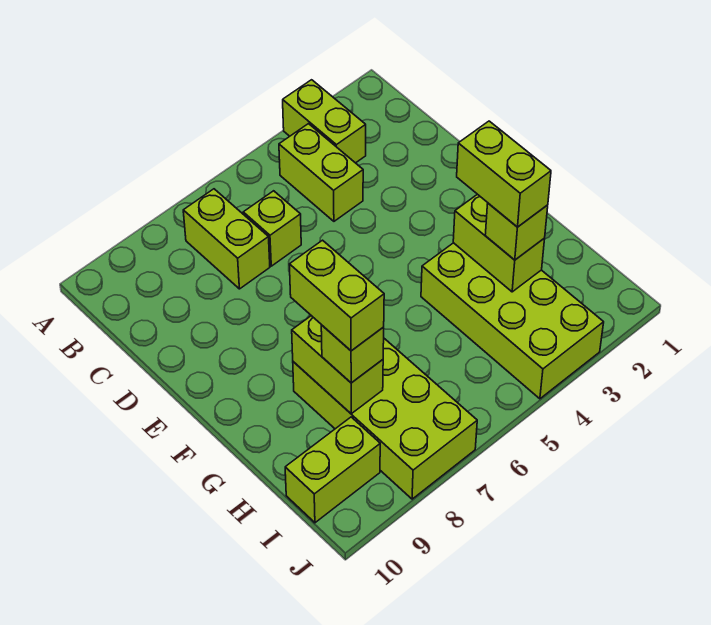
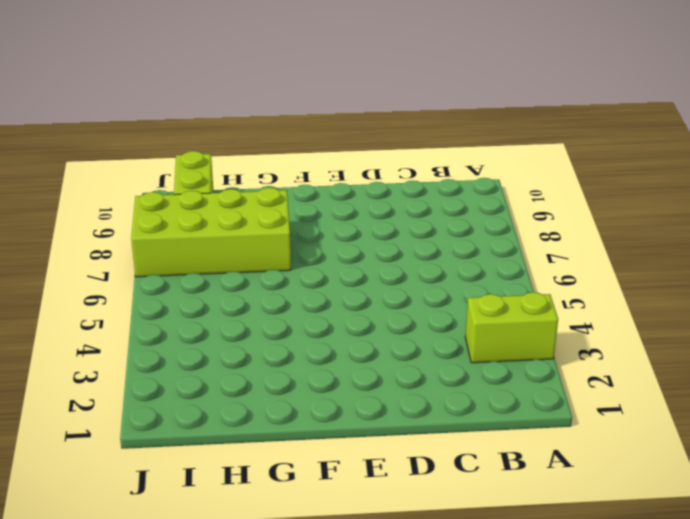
none -> lime brick B4:C4 level 1
none -> lime brick B7:C7 level 1
none -> lime brick C6 level 1

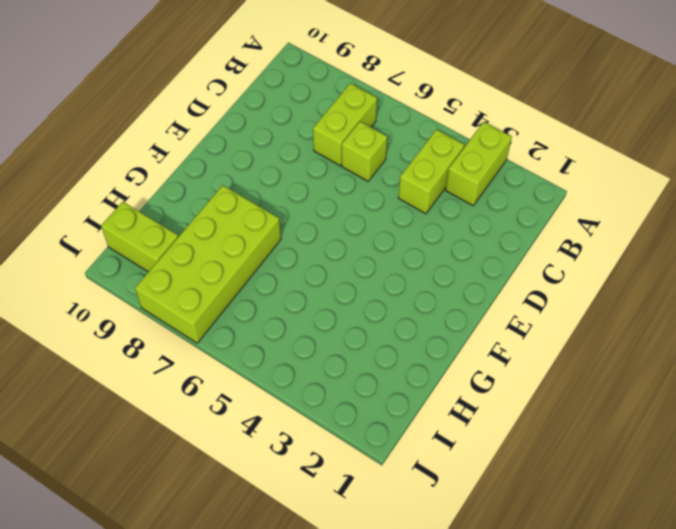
none -> lime brick G3:J4 level 1
none -> lime brick G3:H3 level 2
none -> lime brick G8:H8 level 2

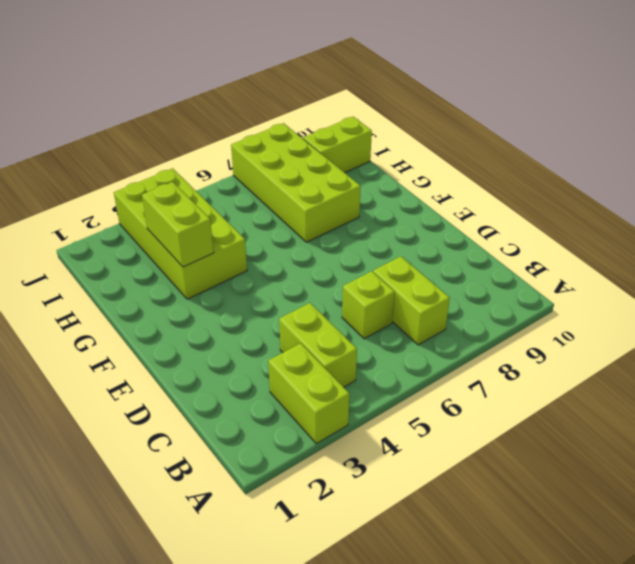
none -> lime brick G8:H8 level 2
none -> lime brick H3 level 3
none -> lime brick H8 level 3

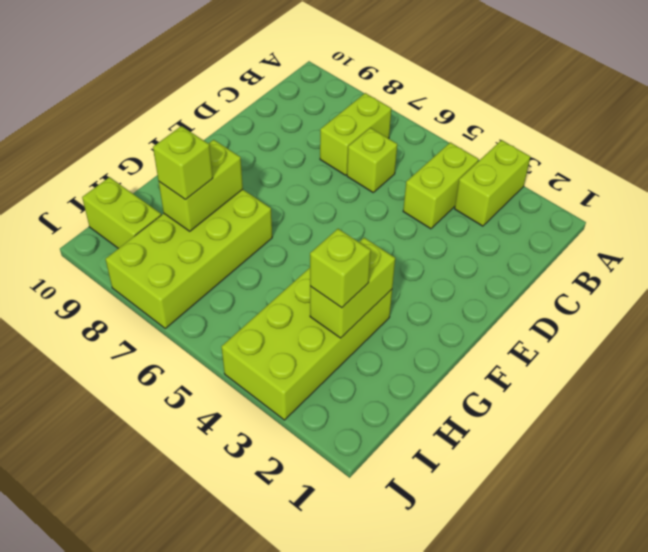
none -> lime brick G3:H3 level 4
none -> lime brick G8:H8 level 4

